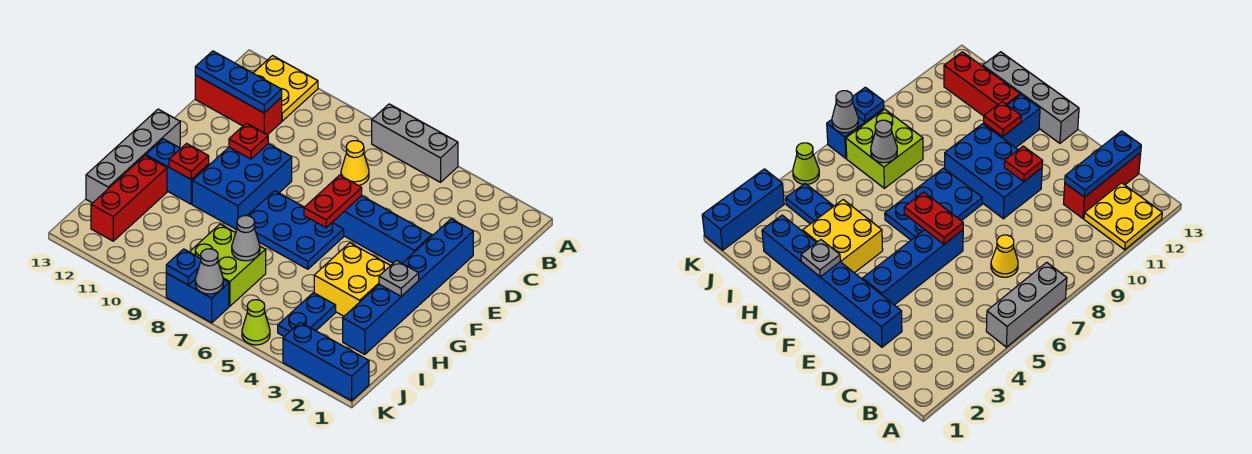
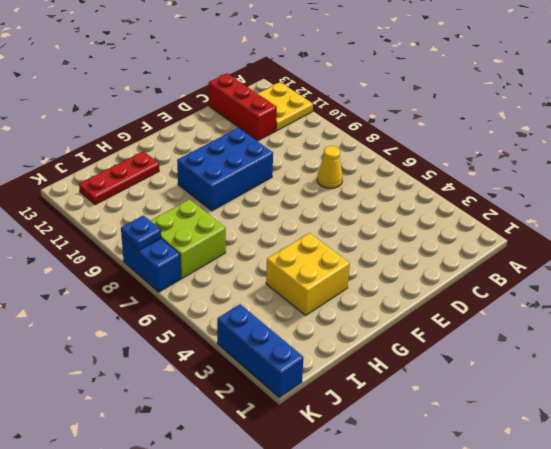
red plate H12:J12 level 1 -> red brick H12:J12 level 1
none -> grey brick A5:A7 level 1
none -> blue brick D2:I2 level 1
none -> blue brick E3:E6 level 1

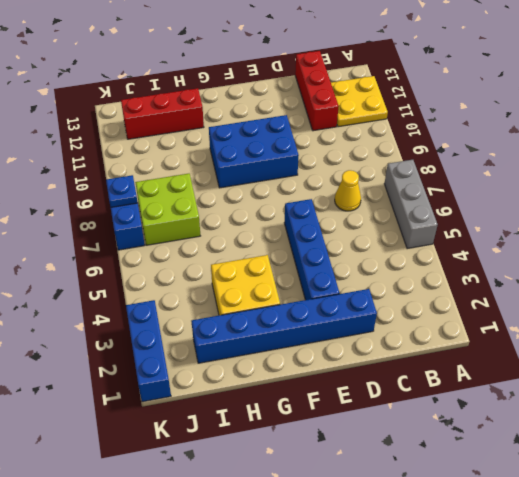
none -> blue plate F6:G8 level 1
none -> grey brick F13:I13 level 1
none -> blue brick G11:G12 level 1

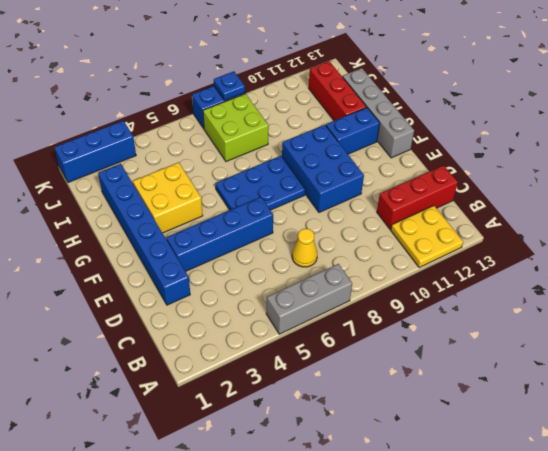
none -> blue plate I4:J4 level 1
none -> lime cone K5 level 1
none -> blue plate C11:C13 level 2

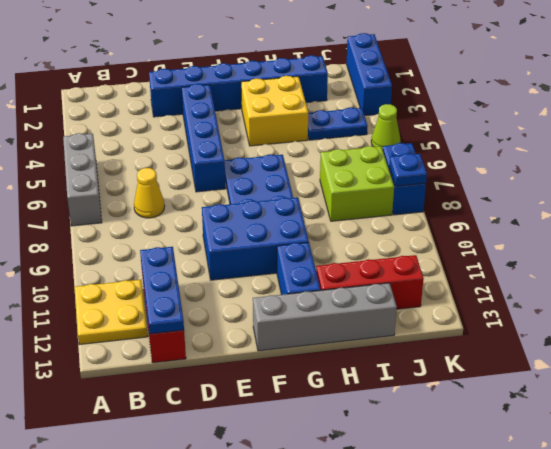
none -> red plate E6:F6 level 2
none -> red plate E10 level 2
none -> grey plate G2 level 2

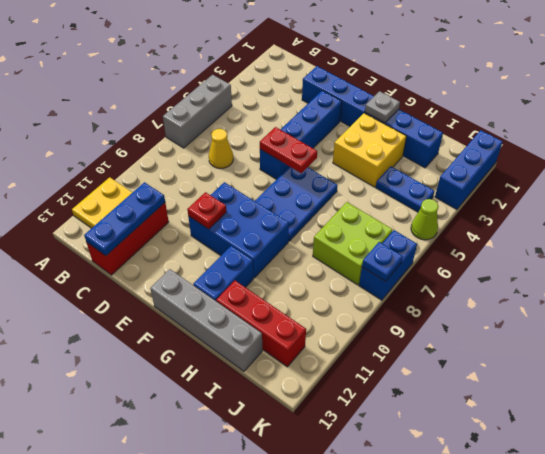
none -> red plate G11 level 2
none -> grey cone I7 level 2
none -> grey cone K7 level 2

